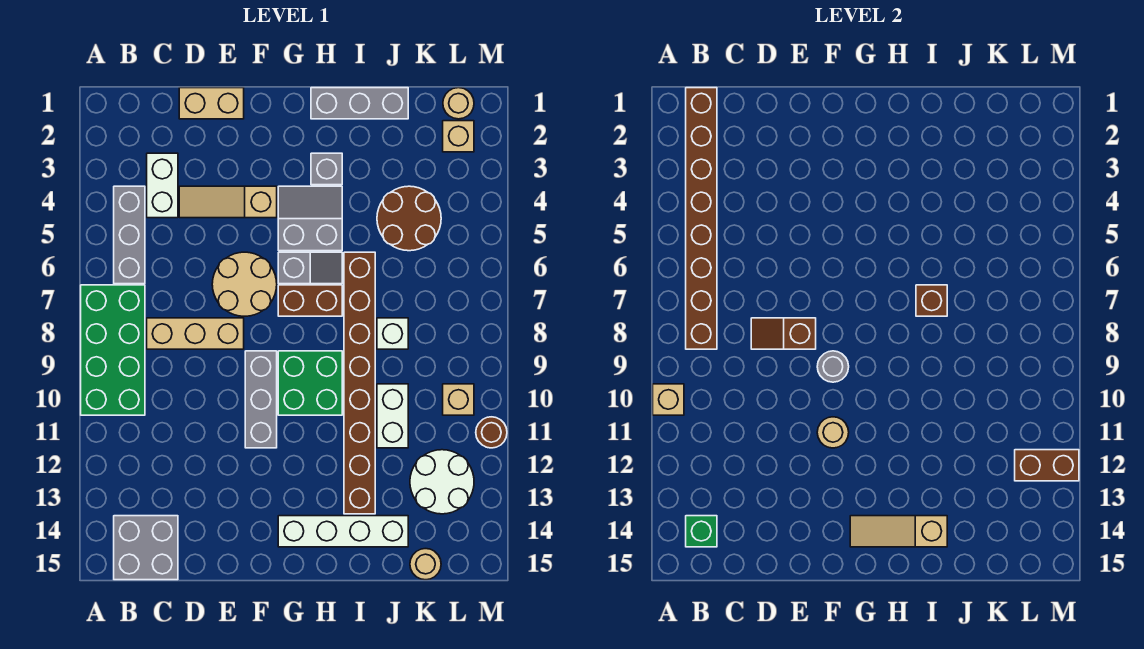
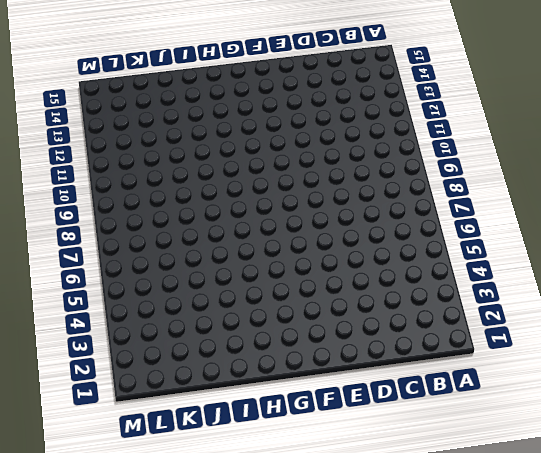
none -> green brick A7:B10 level 1
none -> grey brick B4:B6 level 1
none -> grey brick B14:C15 level 1
none -> white brick C3:C4 level 1

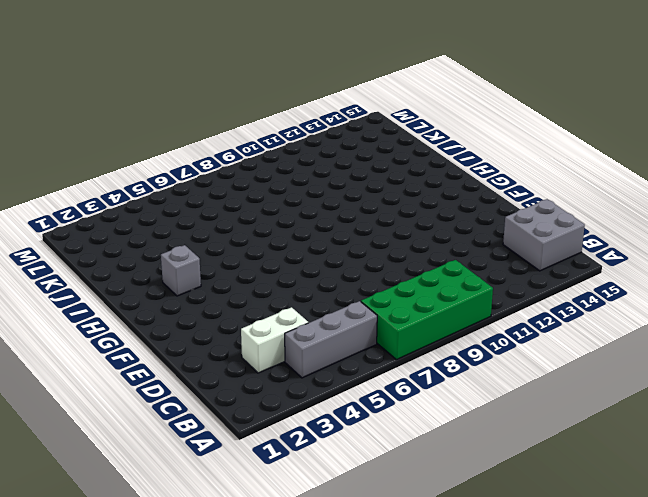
none -> tan brick C8:E8 level 1
none -> tan brick D1:E1 level 1
none -> tan slope D4:F4 level 1 top F
none -> tan round brick E6:F7 level 1

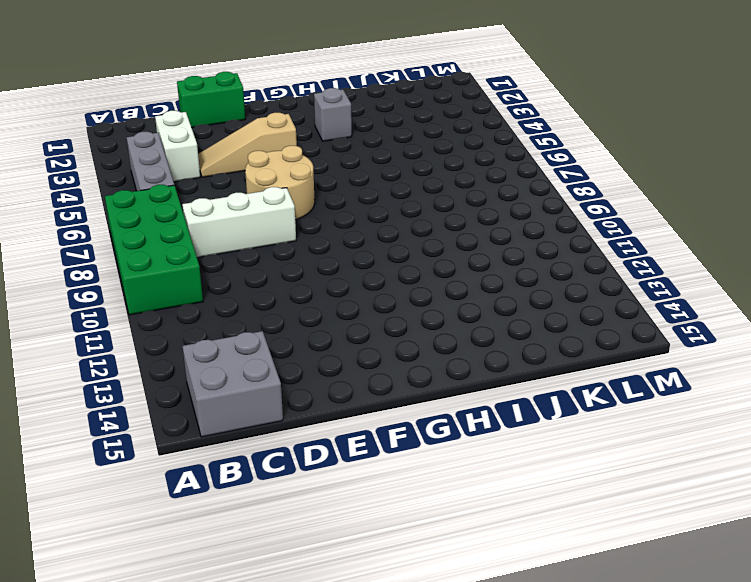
white brick C8:E8 level 1 -> tan brick C8:E8 level 1
green brick D1:E1 level 1 -> tan brick D1:E1 level 1
none -> grey brick F9:F11 level 1
none -> grey slope G4:H5 level 1 top 5
none -> grey slope G6:H6 level 1 top G
none -> brown brick G7:H7 level 1

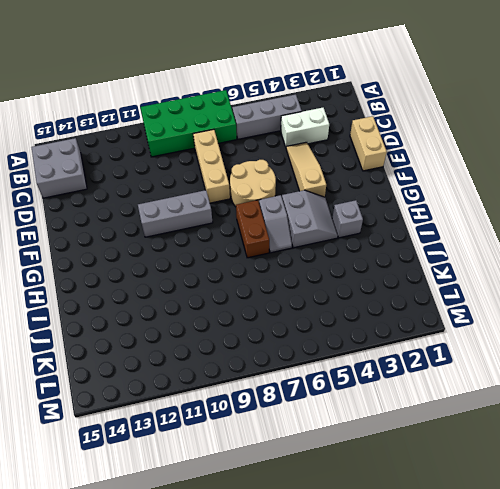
none -> green brick G9:H10 level 1
none -> white brick G14:J14 level 1
none -> grey brick H1:J1 level 1
none -> brown brick I6:I13 level 1

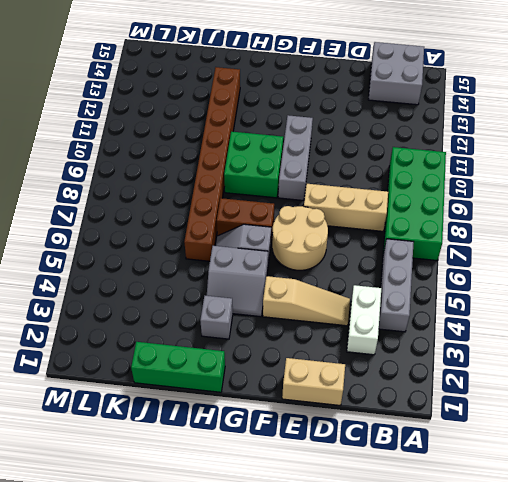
green brick H1:J1 level 1 -> grey brick H1:J1 level 1
none -> white brick G14:J14 level 1
none -> brown round brick J4:K5 level 1
none -> white brick J8 level 1
none -> white brick J10:J11 level 1

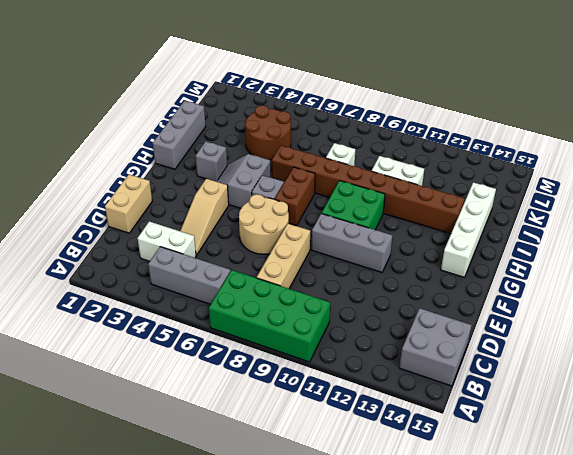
none -> white round brick K12:L13 level 1
none -> tan round brick K15 level 1
none -> tan round brick L1 level 1
none -> tan brick L2 level 1

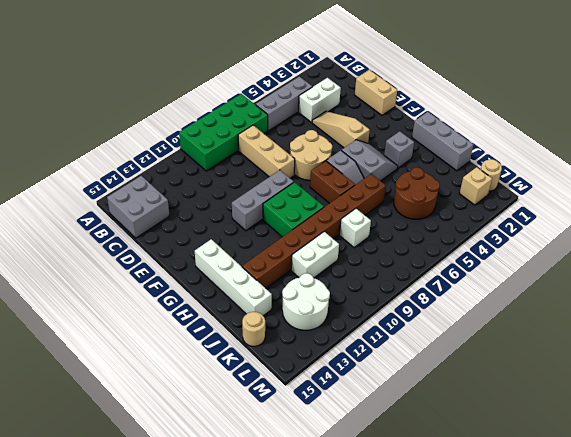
none -> tan brick L10 level 1
none -> brown round brick M11 level 1
none -> tan brick A10 level 2
none -> brown brick B1:B8 level 2

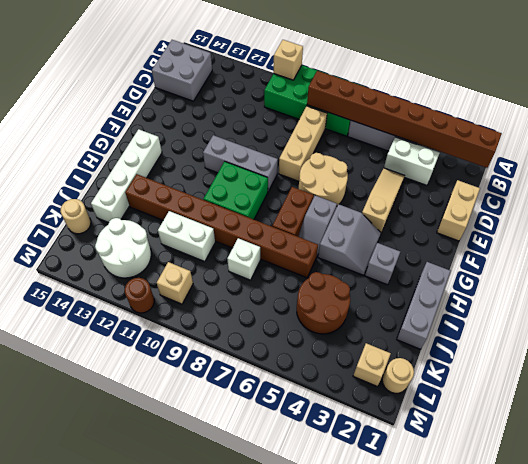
none -> green brick B14 level 2
none -> brown slope D8:E8 level 2 top E
none -> grey round brick F9 level 2
none -> tan round brick F11 level 2

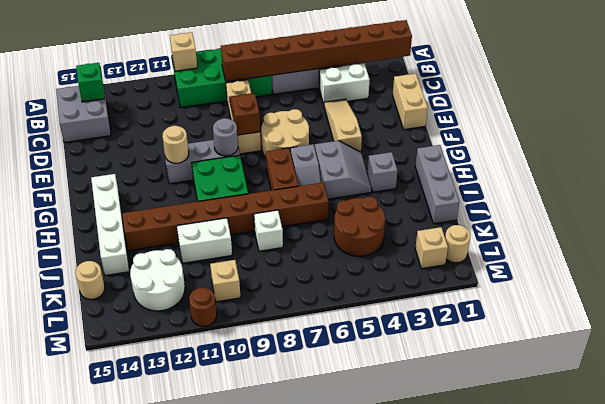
none -> tan slope G14:I14 level 2 top I
none -> brown brick I7 level 2
none -> brown brick L12:M12 level 2

